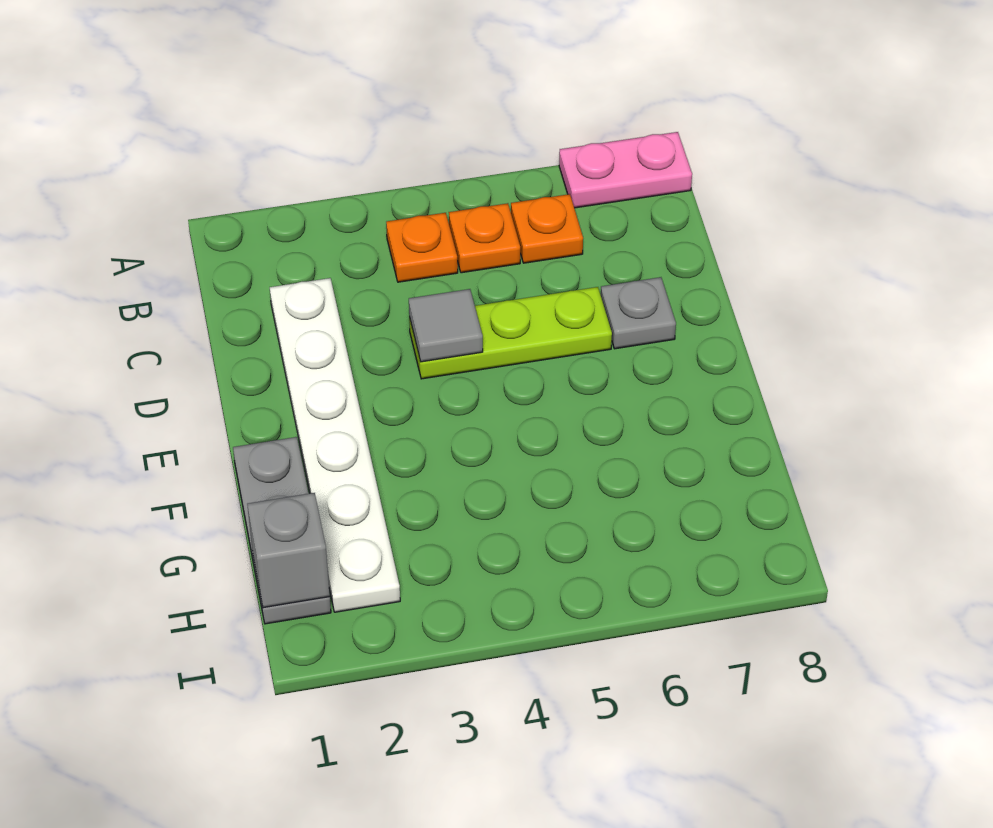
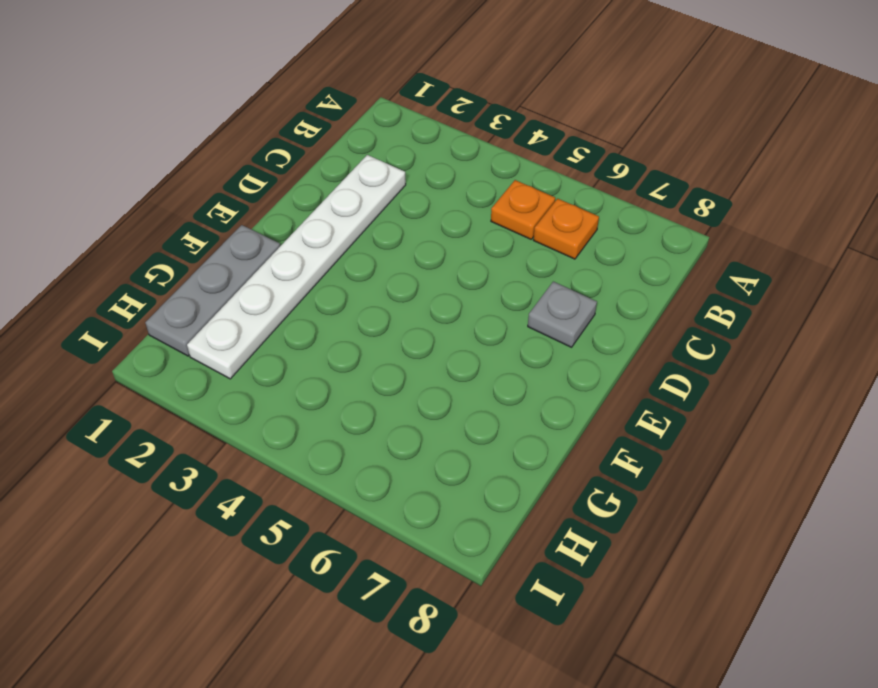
none -> pink plate A7:A8 level 1
none -> orange plate B4 level 1

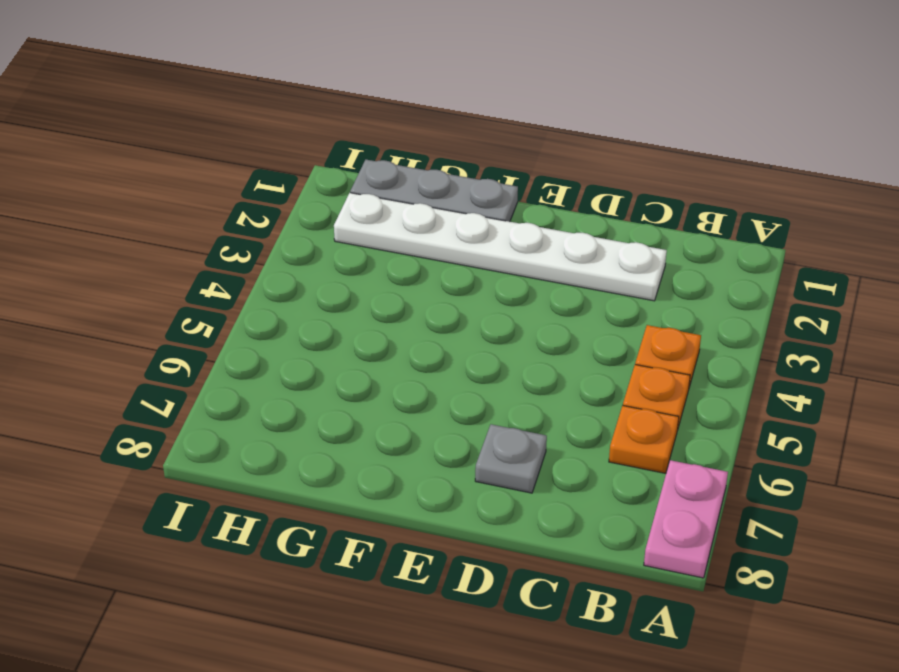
none -> lime plate D4:D6 level 1
none -> grey tile D4 level 2

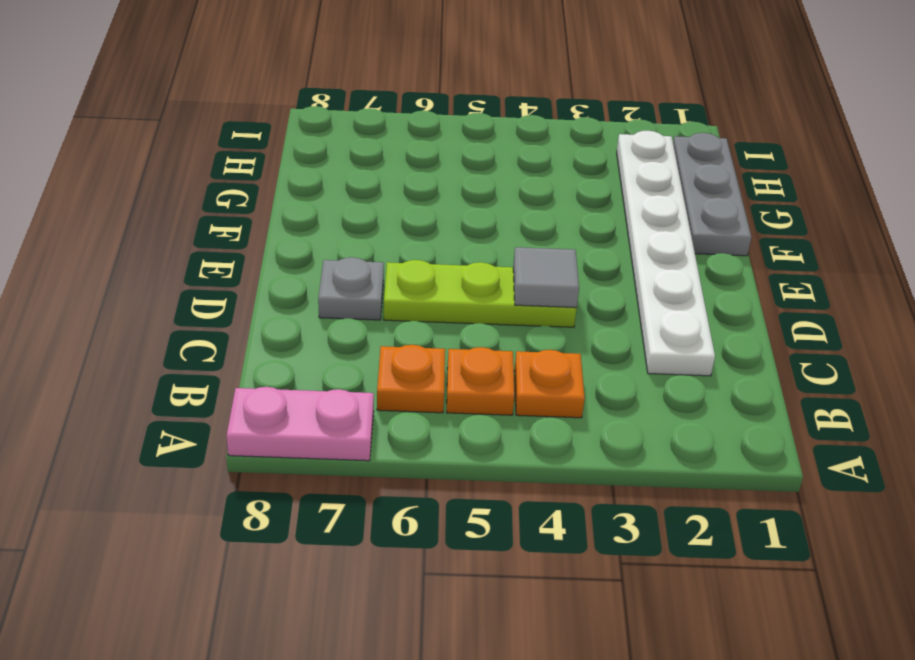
none -> grey brick H1 level 2

